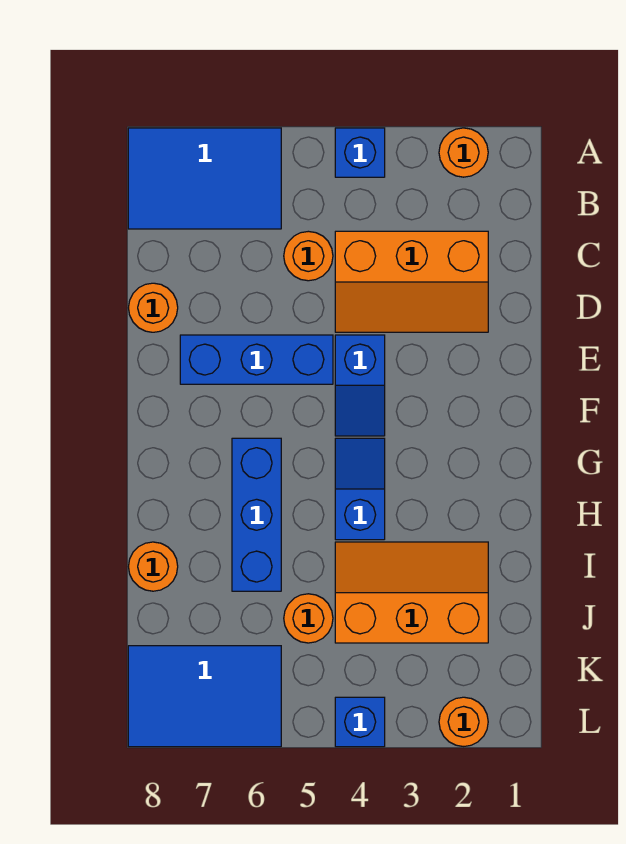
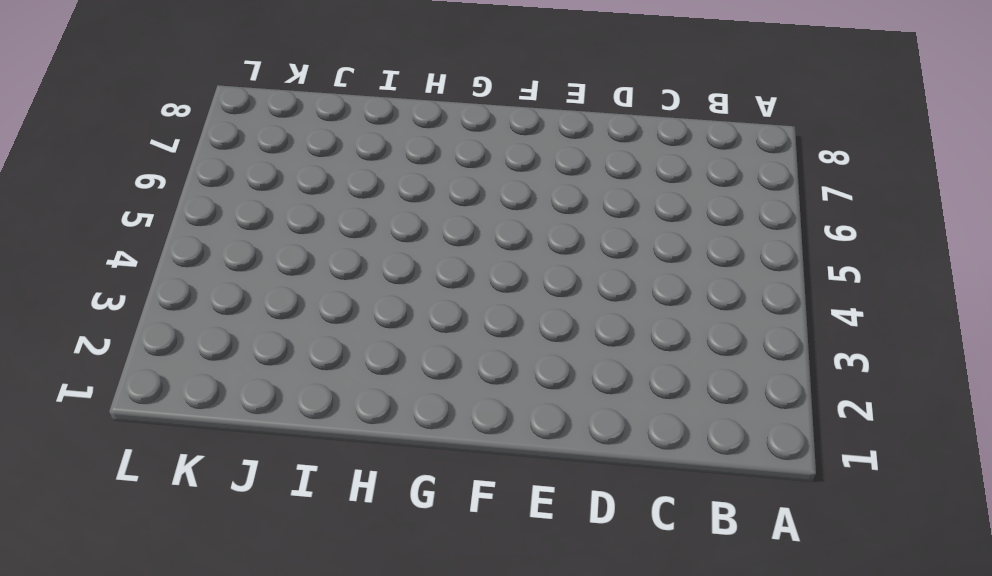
none -> orange round brick A2 level 1
none -> blue brick A4 level 1
none -> blue tile A6:B8 level 1

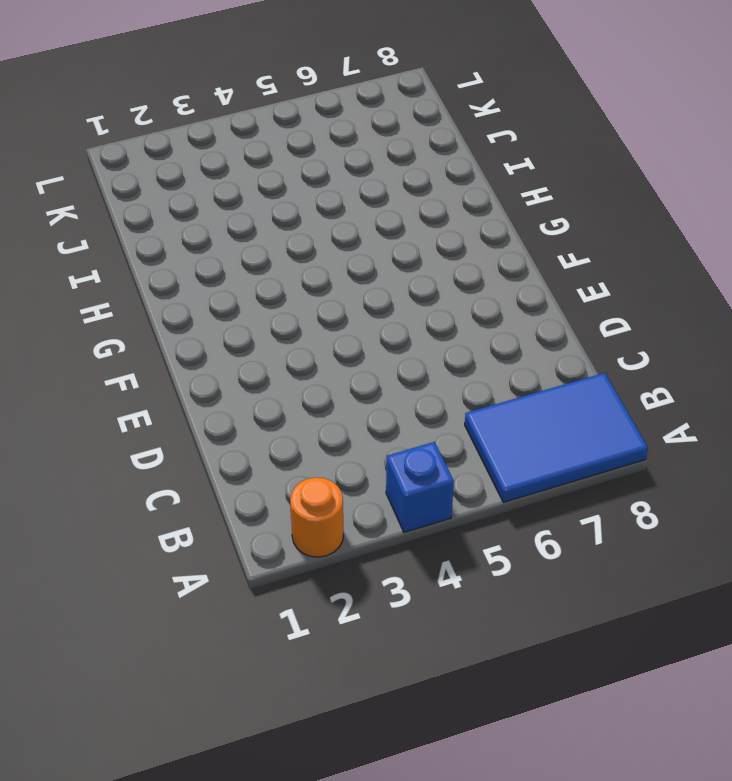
none -> orange slope C2:D4 level 1 top C
none -> orange round brick C5 level 1
none -> orange round brick D8 level 1

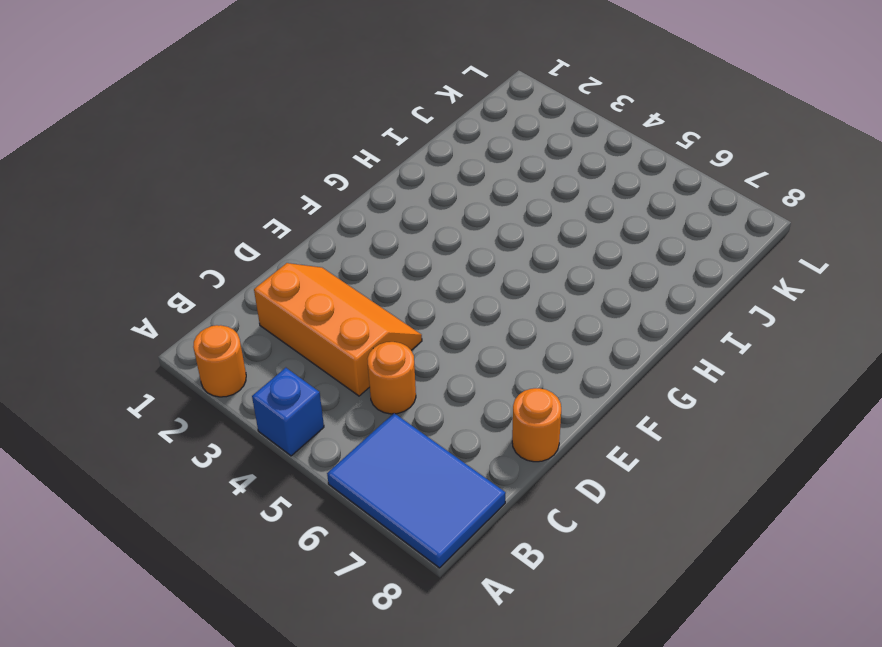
none -> blue slope E4:F4 level 1 top E
none -> blue brick E5:E7 level 1
none -> blue slope G4:H4 level 1 top H

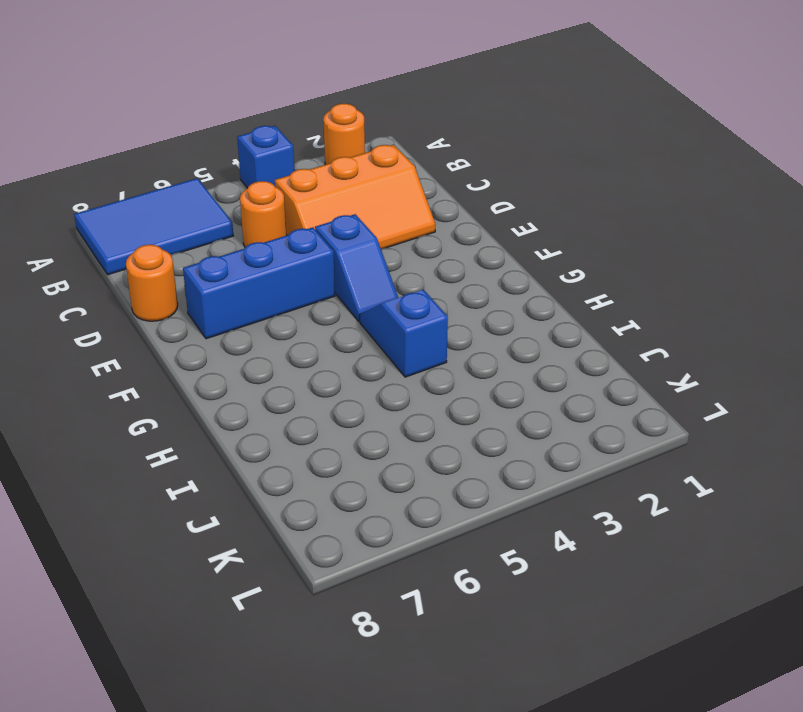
none -> blue brick G6:I6 level 1
none -> orange slope I2:J4 level 1 top J
none -> orange round brick I8 level 1

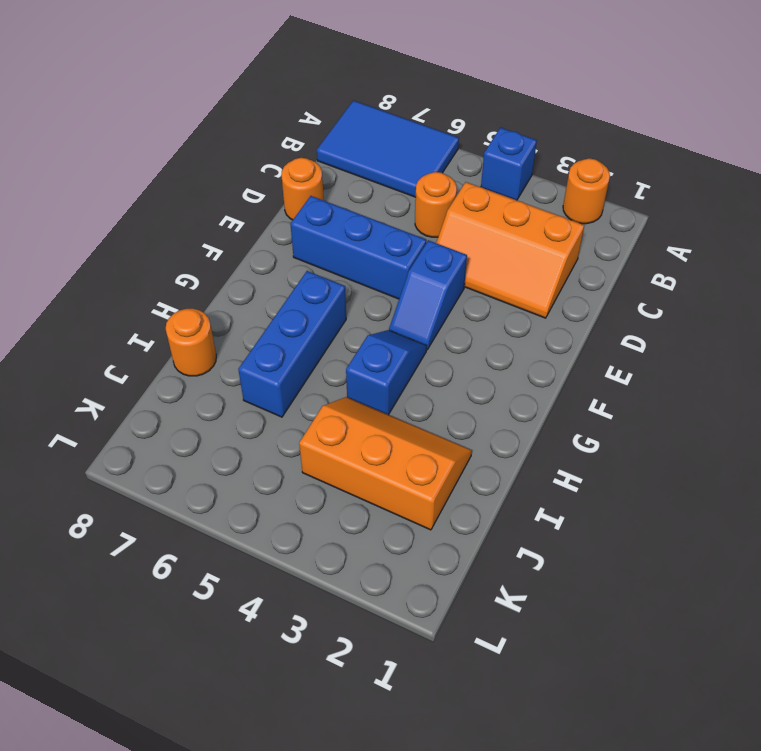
none -> orange round brick J5 level 1
none -> blue tile K6:L8 level 1
none -> orange round brick L2 level 1

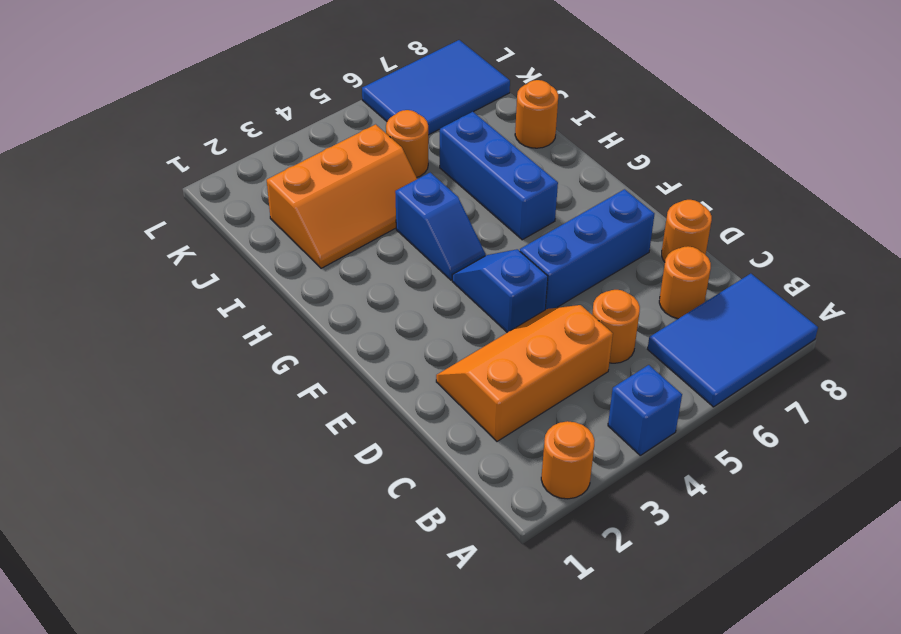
orange round brick C7 level 1 -> orange round brick L2 level 1
none -> blue brick L4 level 1

